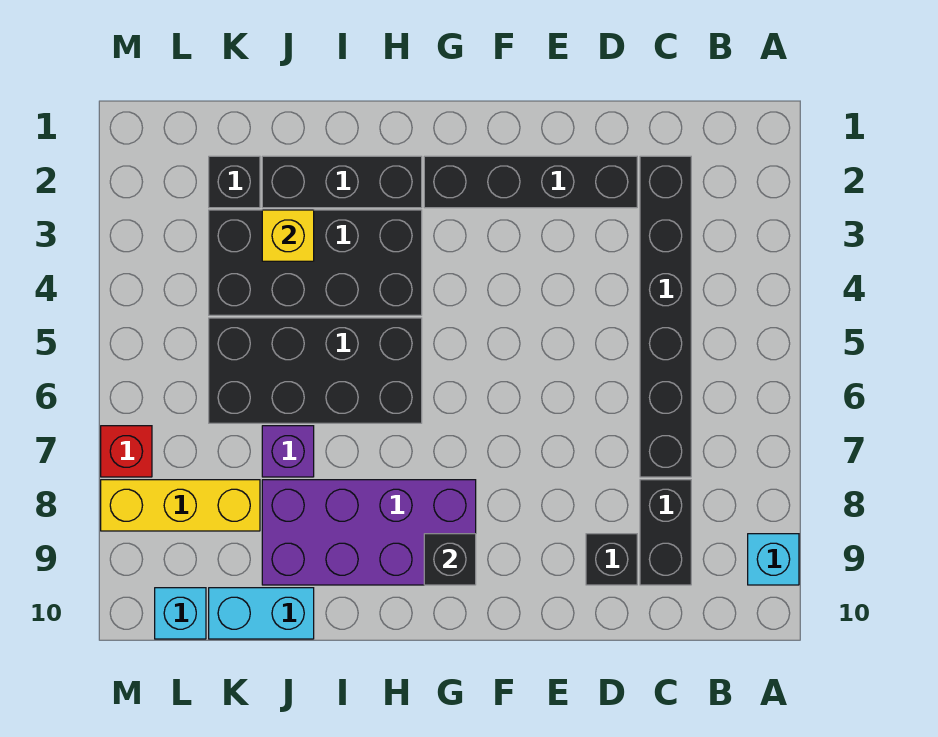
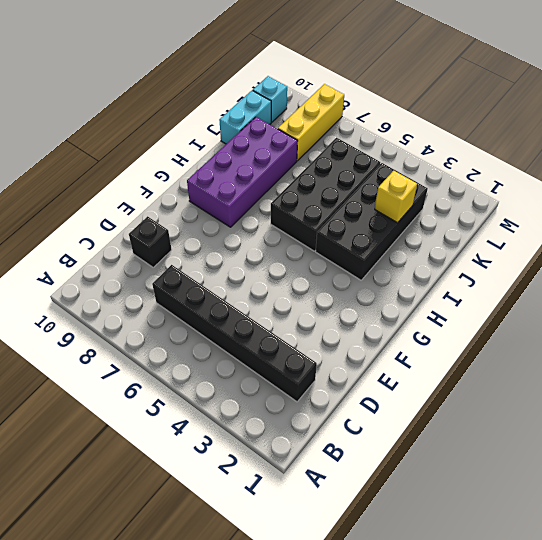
none -> cyan brick A9 level 1
none -> black brick C8:C9 level 1
none -> black brick D2:G2 level 1

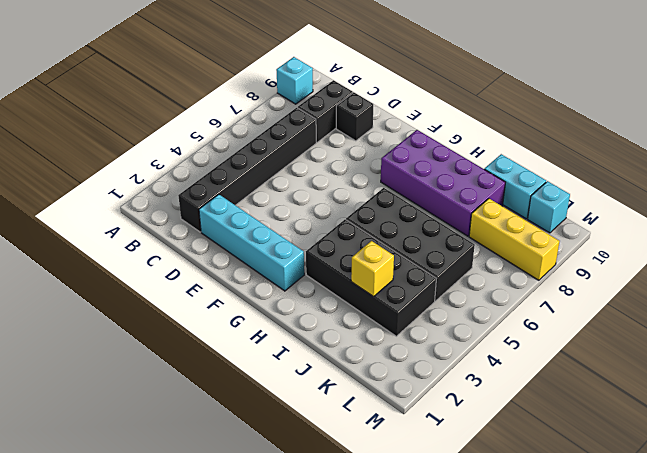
cyan brick D2:G2 level 1 -> black brick D2:G2 level 1
none -> black brick H2:J2 level 1
none -> purple brick J7 level 1
none -> black brick K2 level 1

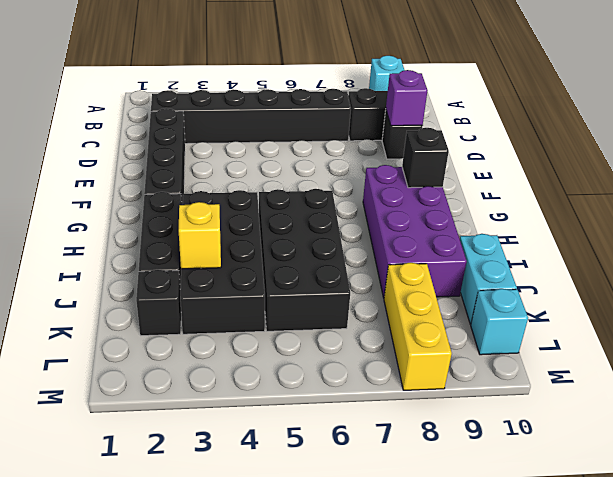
purple brick D9 level 2 -> purple brick J7 level 1
none -> red brick M7 level 1

